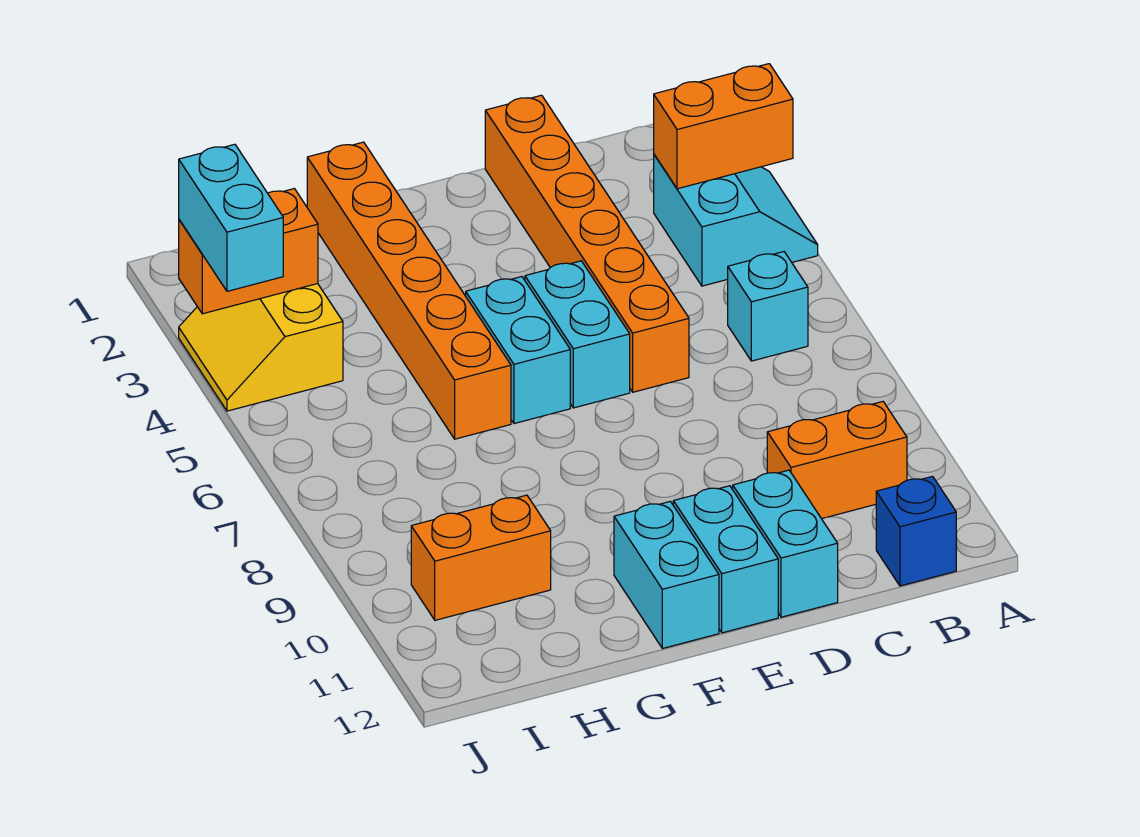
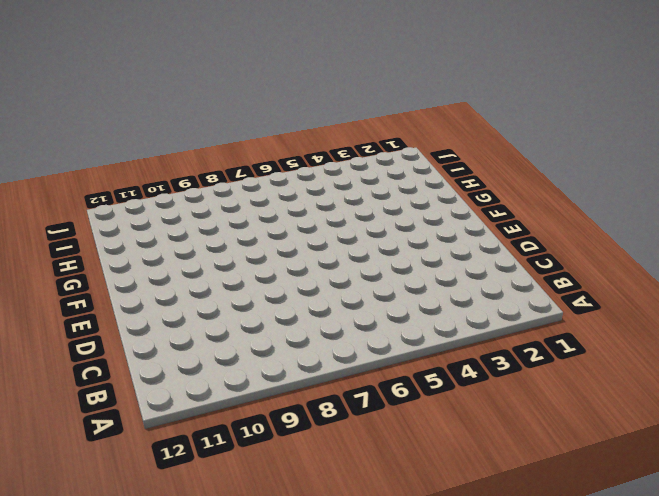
none -> cyan slope A3:B4 level 1 top B
none -> cyan brick B6 level 1
none -> orange brick B10:C10 level 1

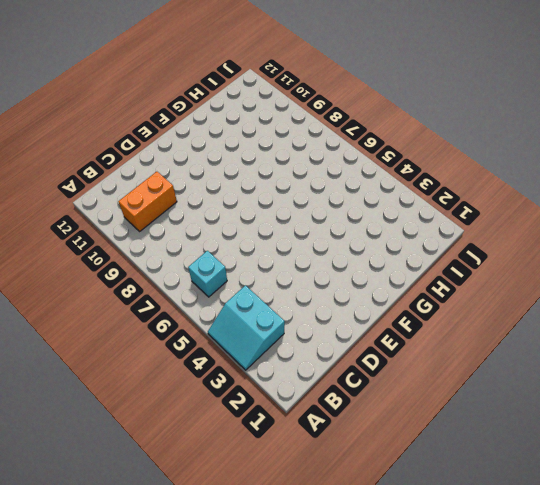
none -> blue brick B12 level 1
none -> orange brick D1:D6 level 1
none -> cyan brick D11:D12 level 1

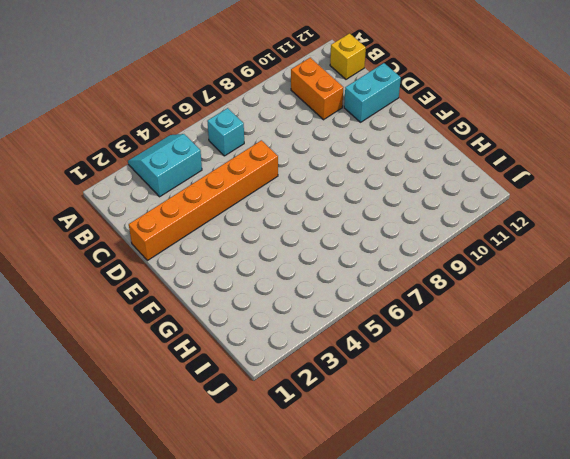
yellow brick B12 level 1 -> blue brick B12 level 1
none -> cyan brick E5:E6 level 1
none -> cyan brick E11:E12 level 1
none -> cyan brick F5:F6 level 1

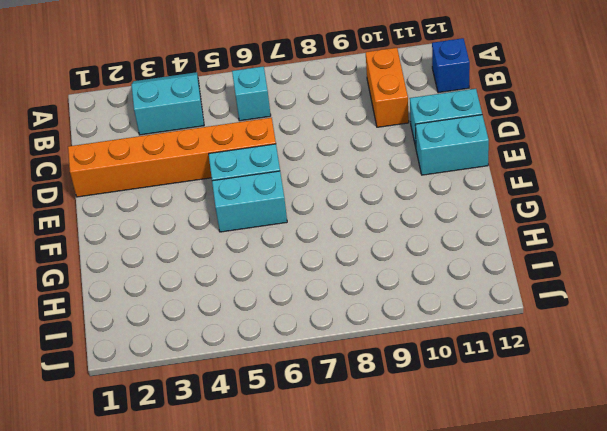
none -> cyan brick F11:F12 level 1
none -> orange brick G1:G6 level 1
none -> orange brick H10:I10 level 1

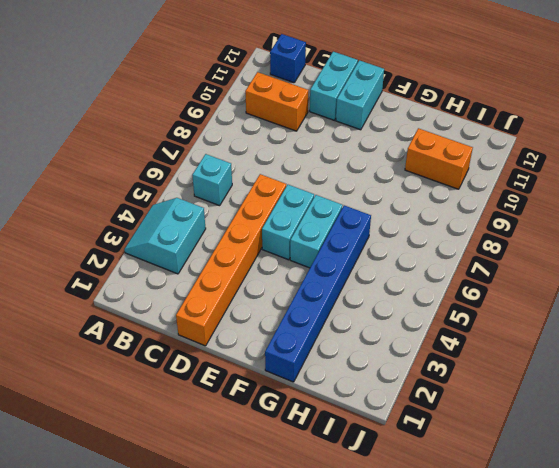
blue brick G1:G6 level 1 -> orange brick G1:G6 level 1
none -> cyan brick F11:F12 level 1
none -> yellow slope I3:J4 level 1 top I
none -> orange brick A3:B3 level 2

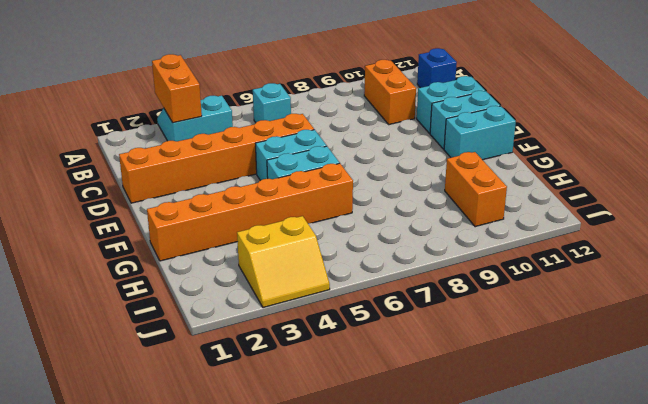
none -> orange brick I3:J3 level 2
none -> cyan brick J3:J4 level 3

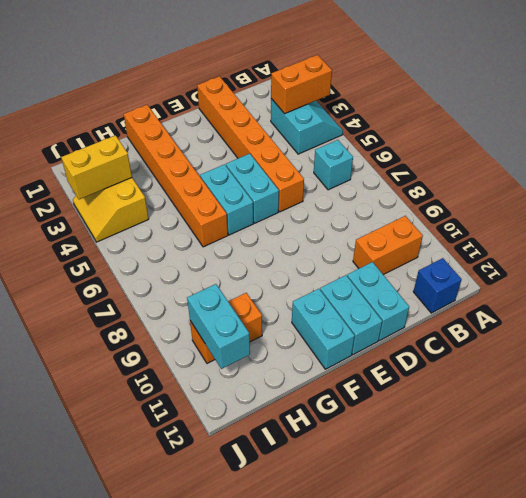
yellow brick I3:J3 level 2 -> orange brick I3:J3 level 2
cyan brick I10:I11 level 2 -> cyan brick J3:J4 level 3

